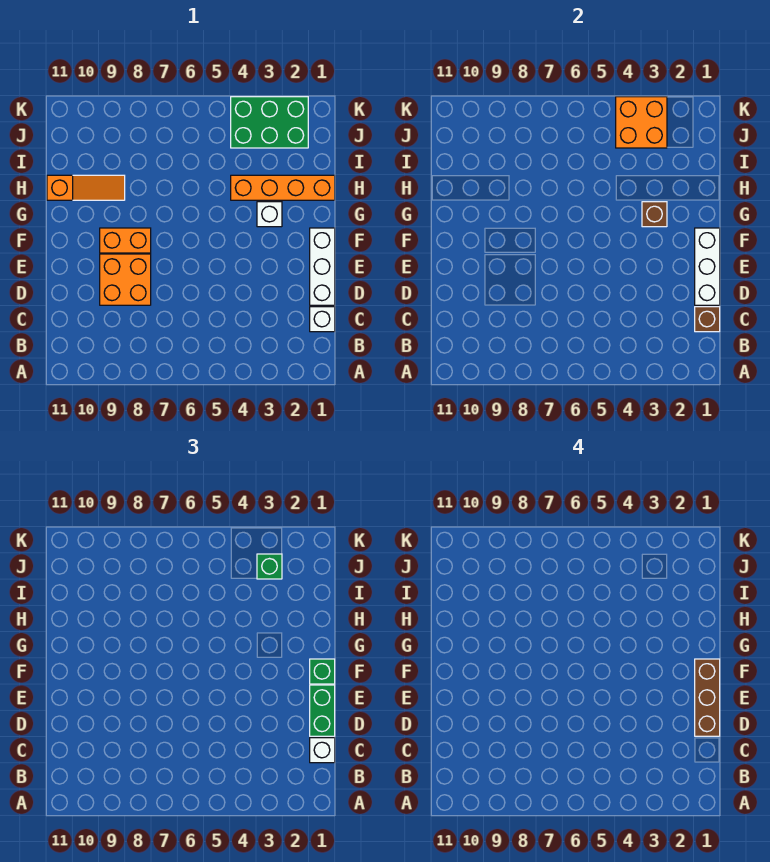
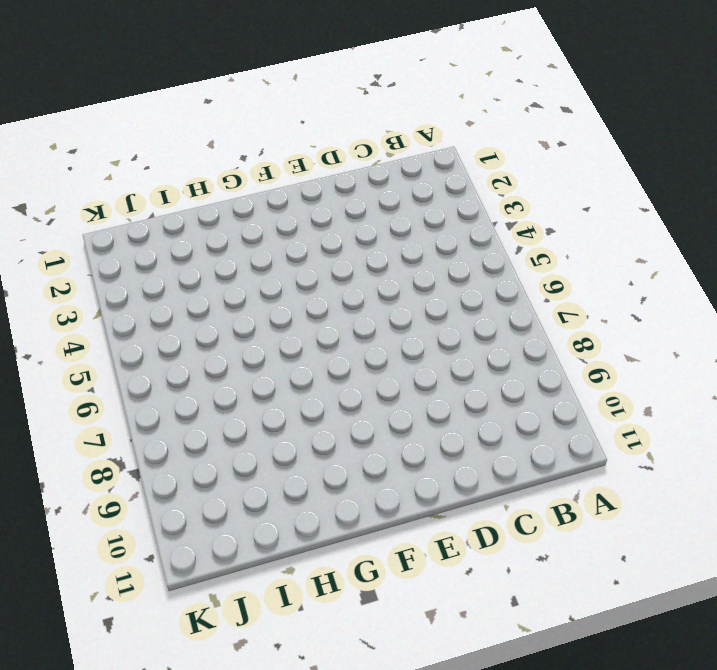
none -> white brick C1 level 1
none -> white brick D1:F1 level 1
none -> orange brick D8:E9 level 1

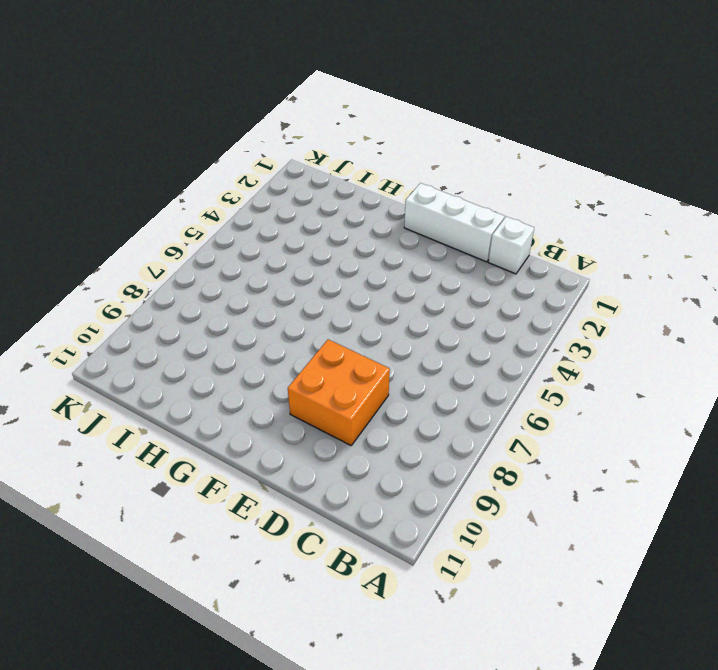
none -> orange brick F8:F9 level 1
none -> white brick G3 level 1
none -> orange brick H1:H4 level 1

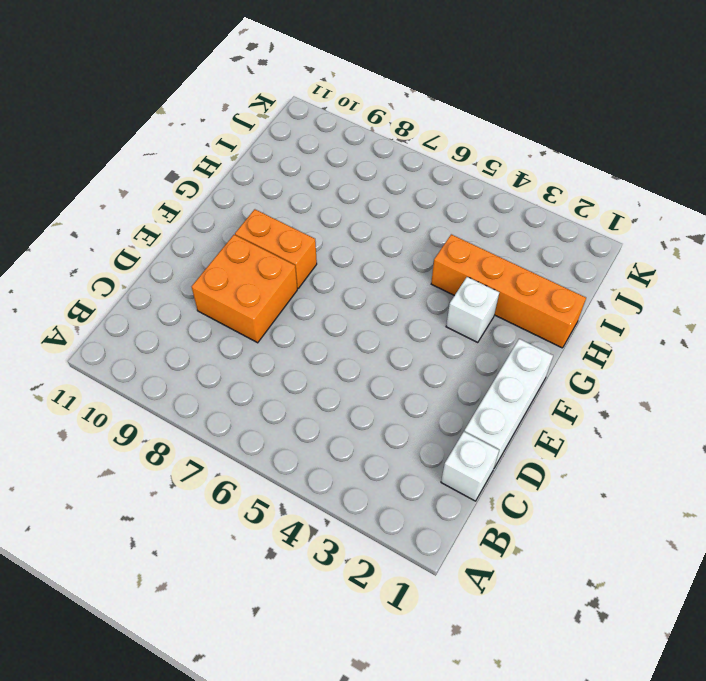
none -> orange slope H9:H11 level 1 top 11
none -> green brick J2:K4 level 1
none -> brown brick C1 level 2

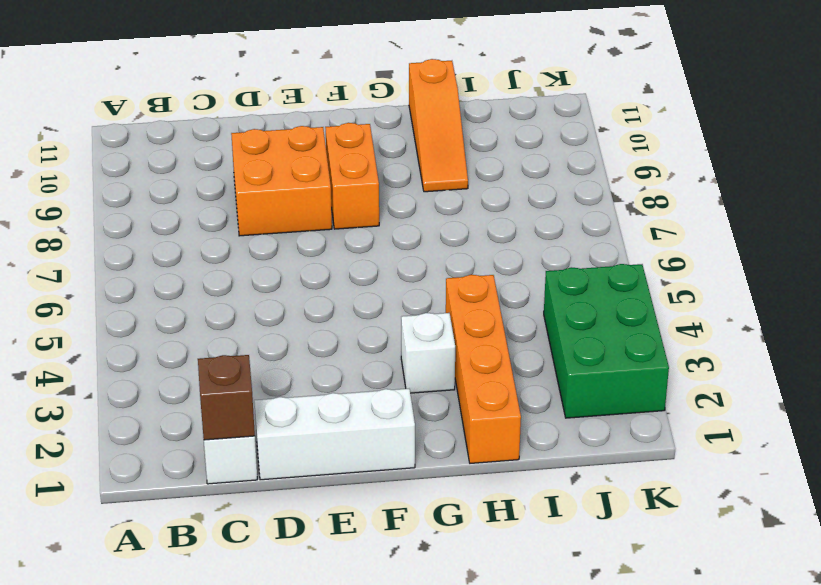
none -> white brick D1:F1 level 2
none -> brown brick G3 level 2
none -> orange brick J3:K4 level 2

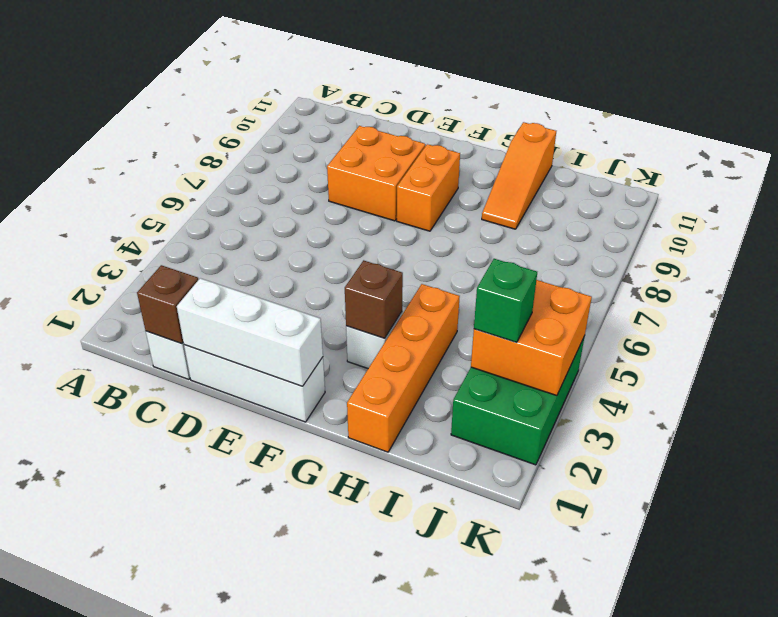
none -> white brick C1 level 3
none -> green brick D1:E1 level 3
none -> green brick F1 level 3

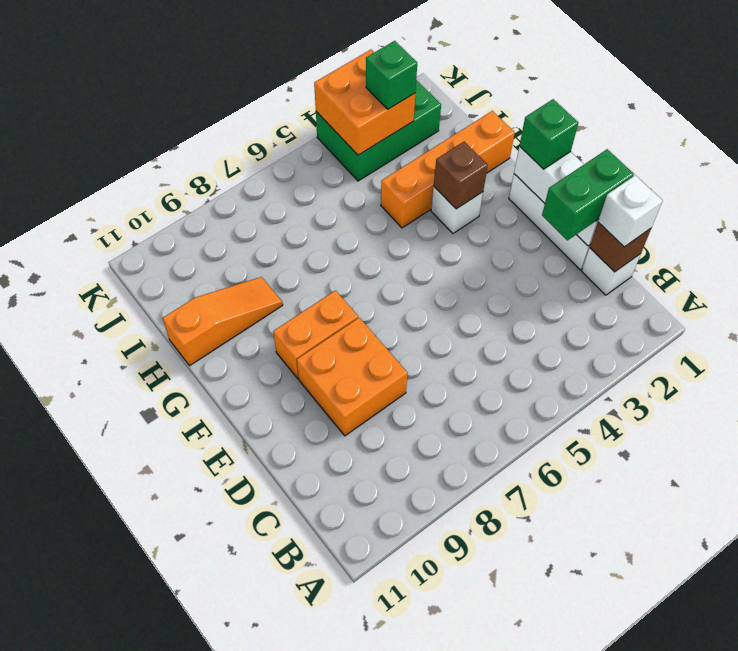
green brick D1:D2 level 3 -> green brick D1:E1 level 3
none -> brown brick D1:F1 level 4

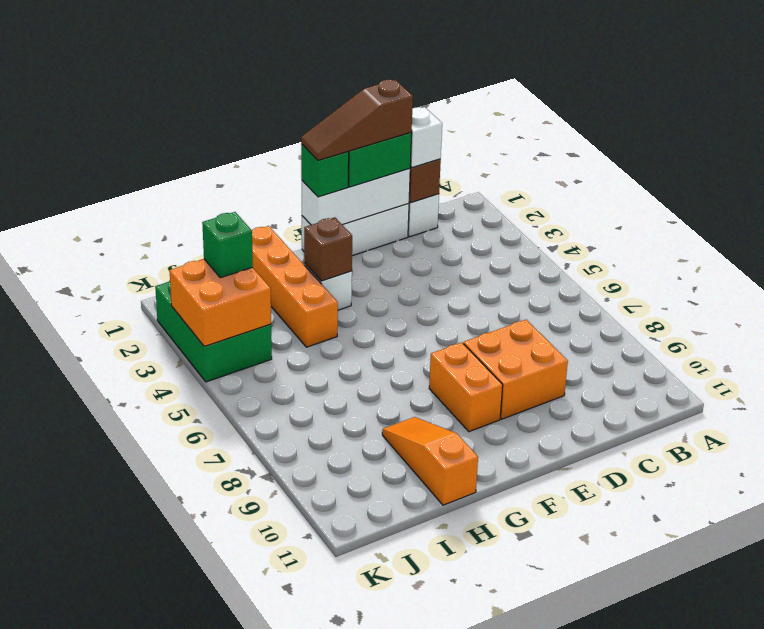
brown slope D1:F1 level 4 top D -> brown brick D1:F1 level 4

